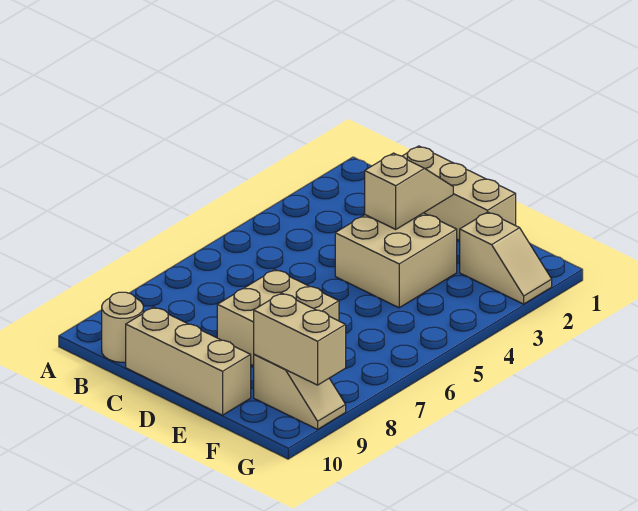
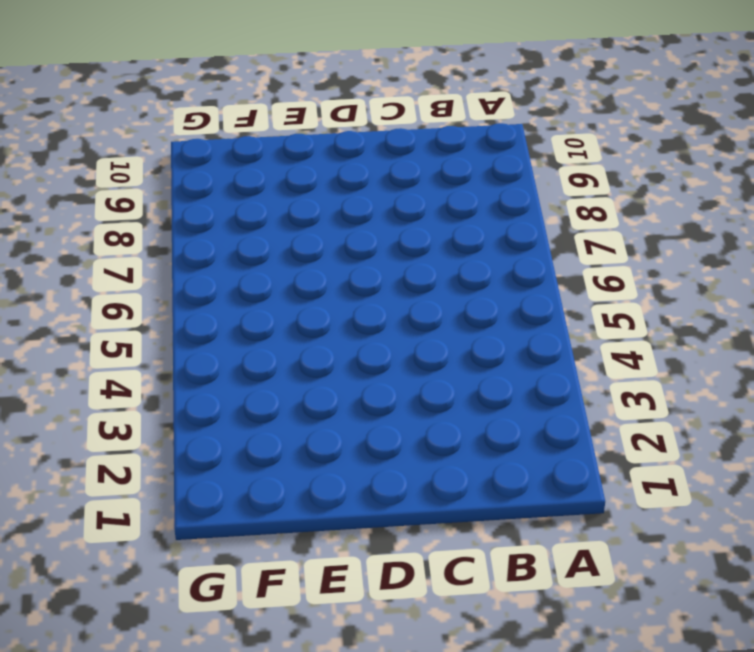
none -> tan round brick B10 level 1
none -> tan brick C1:E1 level 1

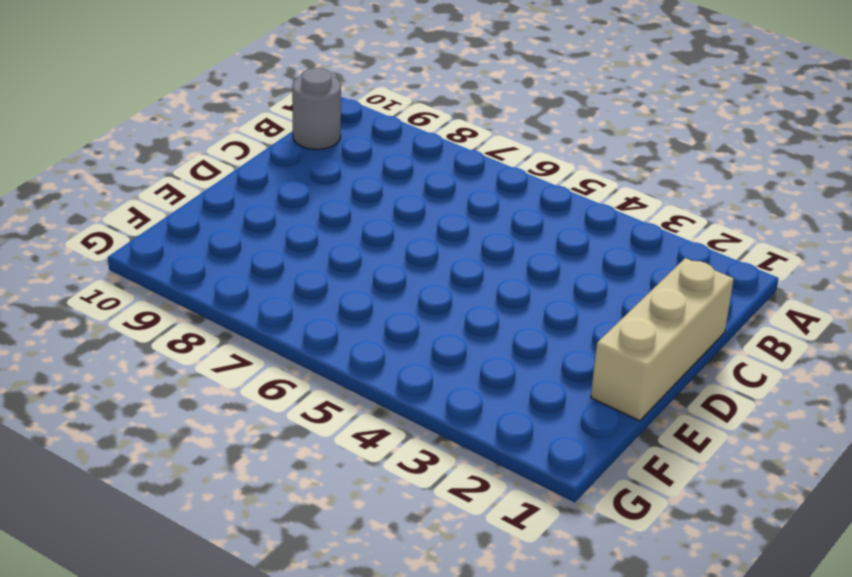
grey round brick B10 level 1 -> tan round brick B10 level 1
none -> tan brick C10:E10 level 1
none -> tan brick D3:E4 level 1

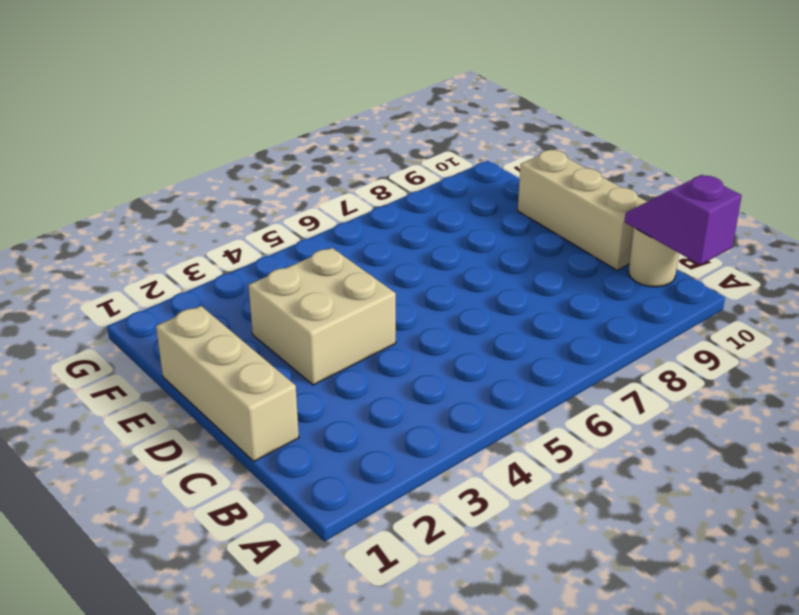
purple slope A10:B10 level 2 top A -> none
none -> tan brick D7:E8 level 1
none -> tan slope F2:G2 level 1 top F

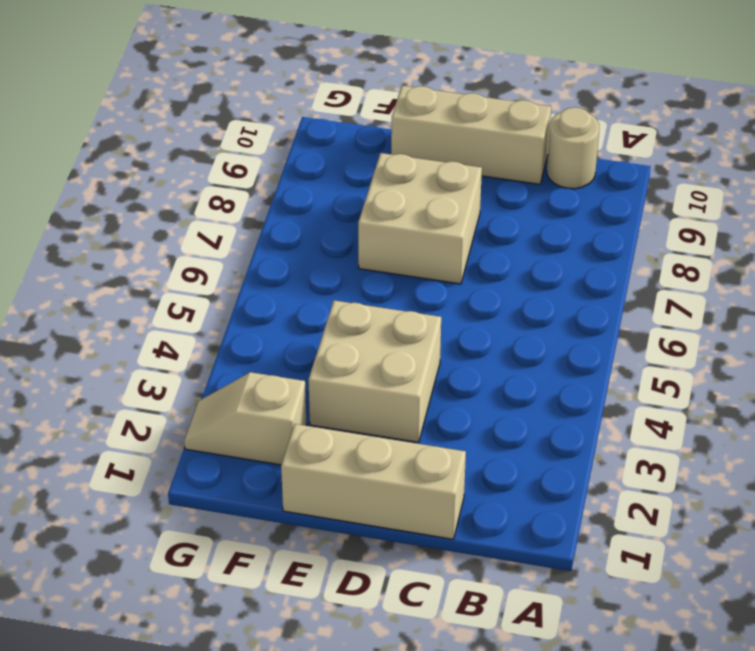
none -> tan slope F9:G9 level 1 top F
none -> tan slope D2:D3 level 2 top 3

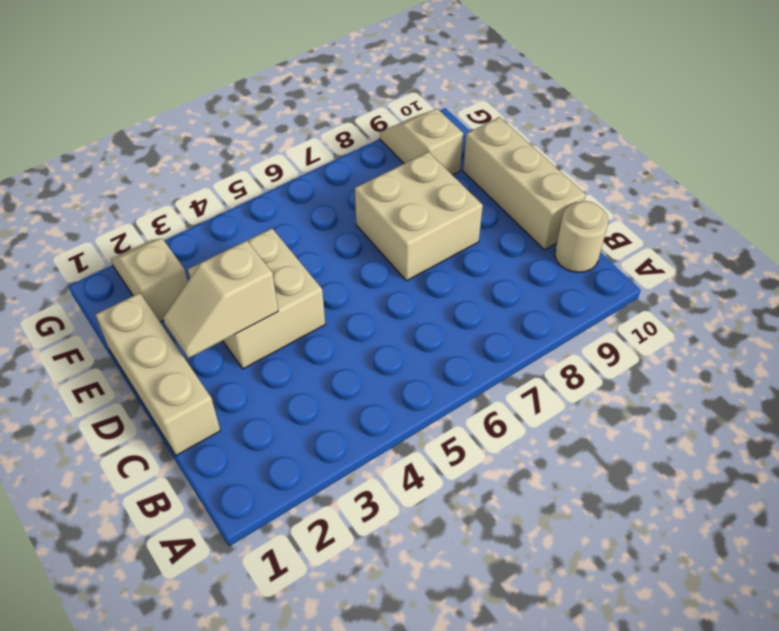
none -> tan brick F9:G9 level 2

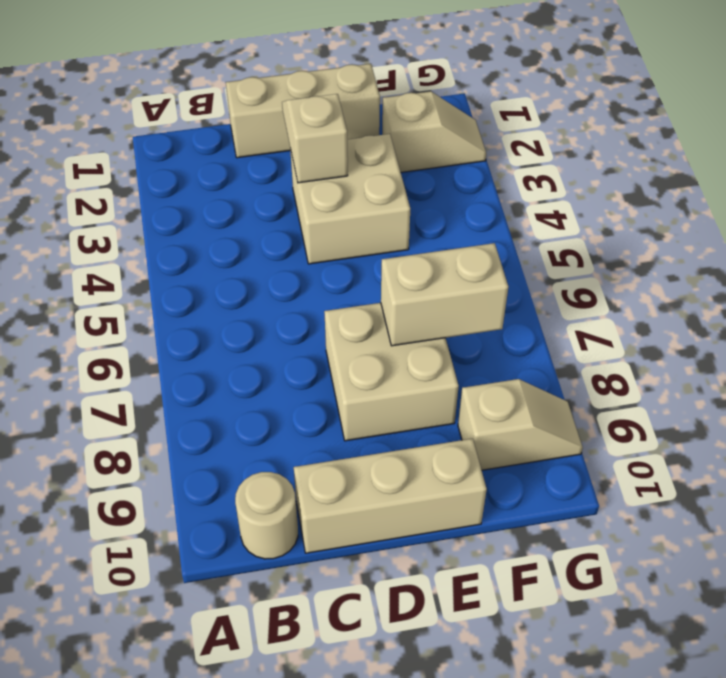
tan brick E7:F7 level 2 -> tan brick F9:G9 level 2

